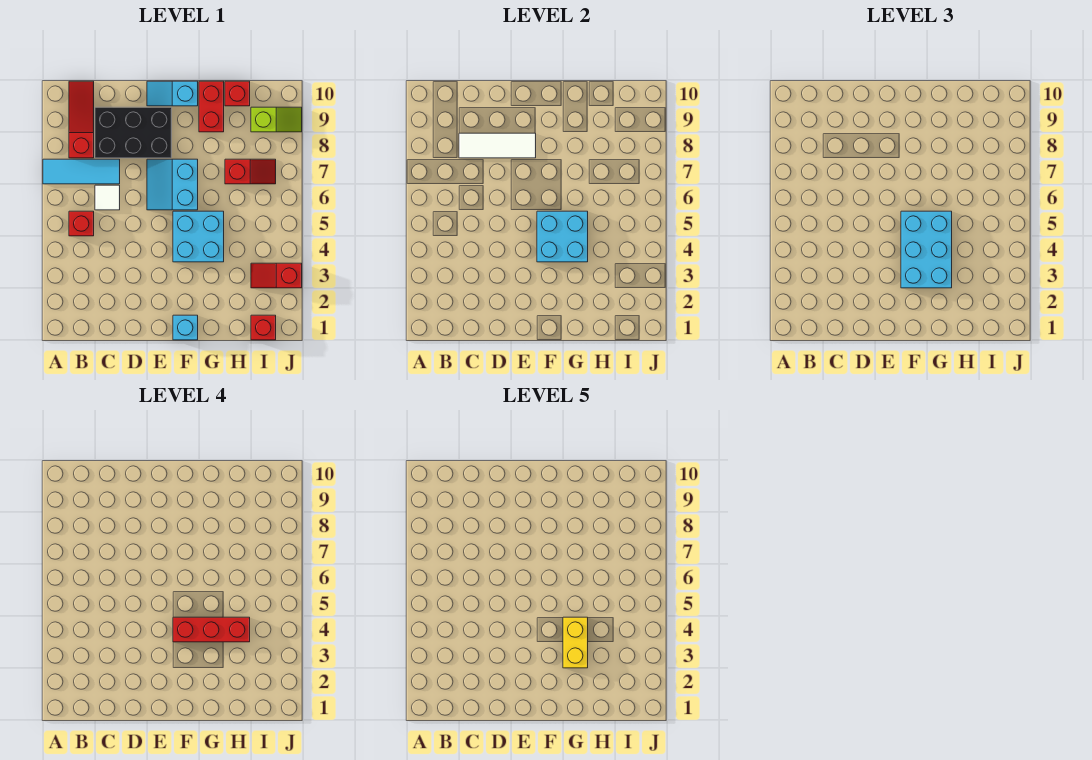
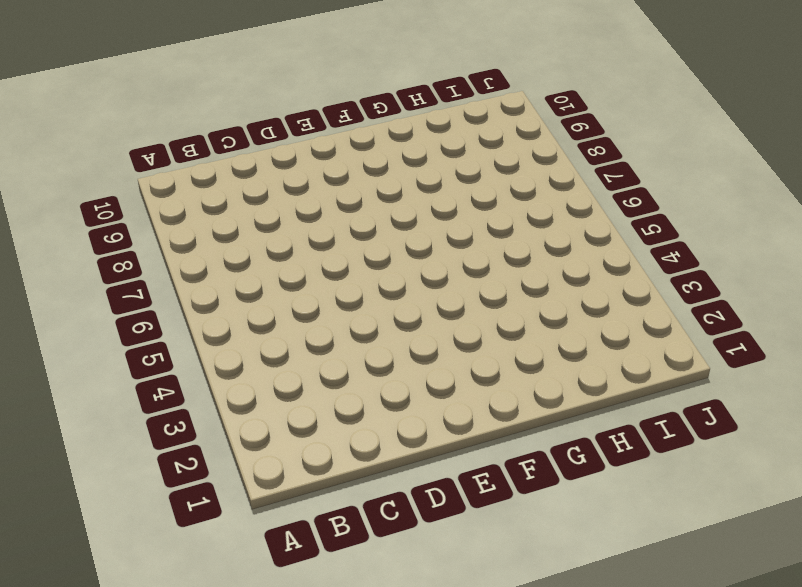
none -> cyan tile A7:C7 level 1
none -> red brick B5 level 1
none -> red slope B8:B10 level 1 top 8

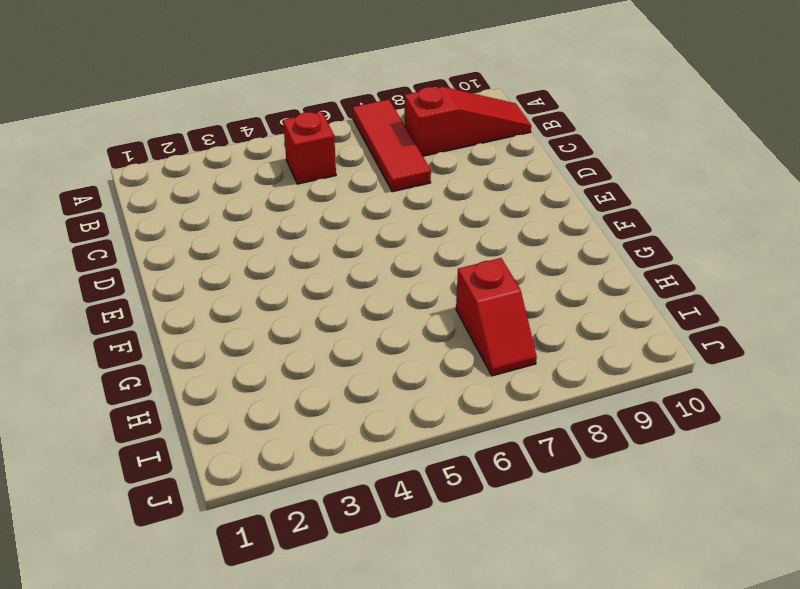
red tile A7:C7 level 1 -> cyan tile A7:C7 level 1
none -> white tile C6 level 1
none -> black brick C8:E9 level 1
none -> cyan slope E6:F7 level 1 top F

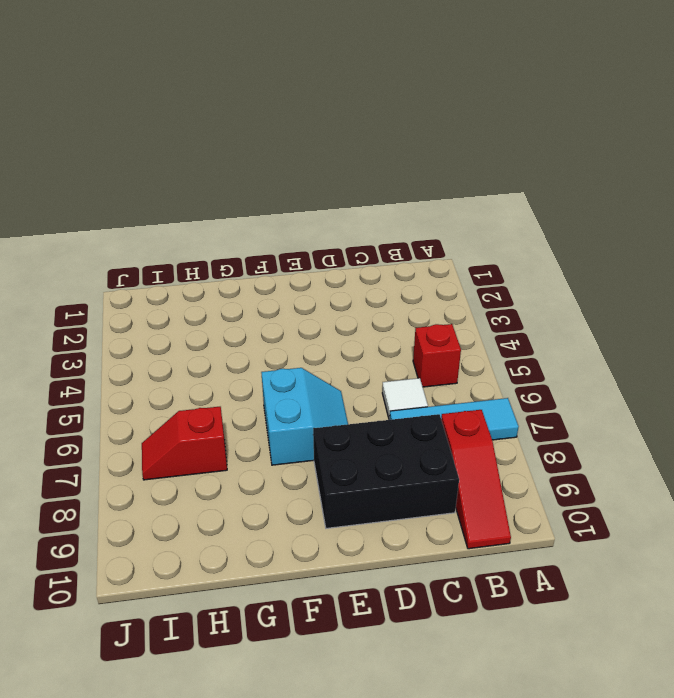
none -> cyan slope E10:F10 level 1 top F
none -> cyan brick F1 level 1
none -> cyan brick F4:G5 level 1

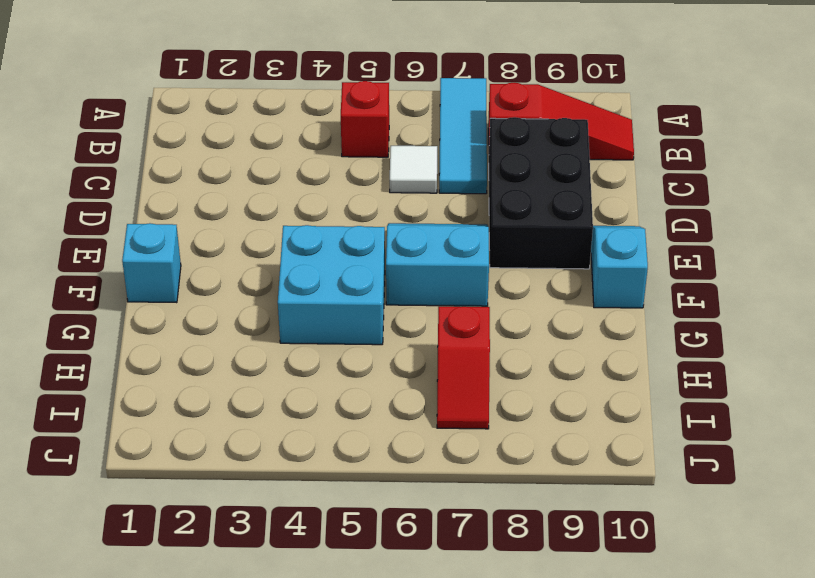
none -> red brick G9:G10 level 1
none -> red brick H10 level 1
none -> red brick I1 level 1

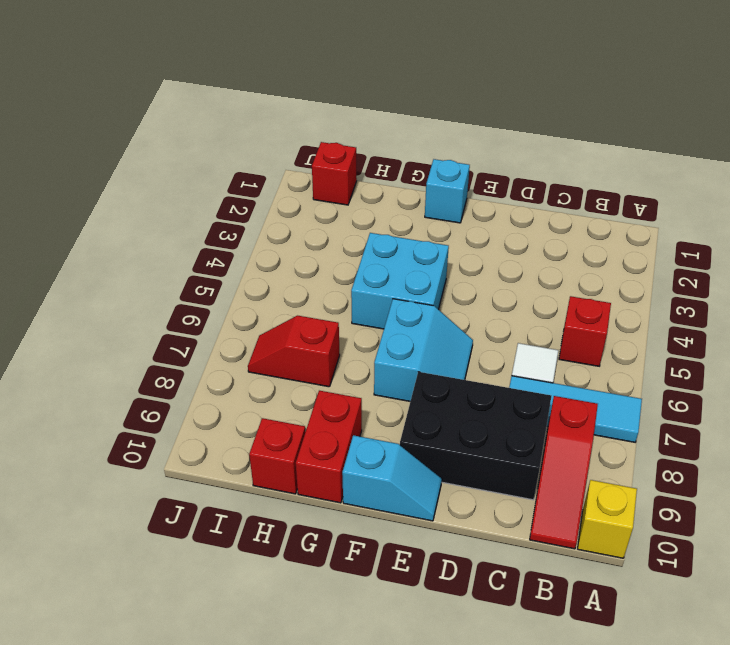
yellow brick A10 level 1 -> none
none -> red slope I3:J3 level 1 top J
none -> lime slope I9:J9 level 1 top I
none -> white tile C8:E8 level 2

